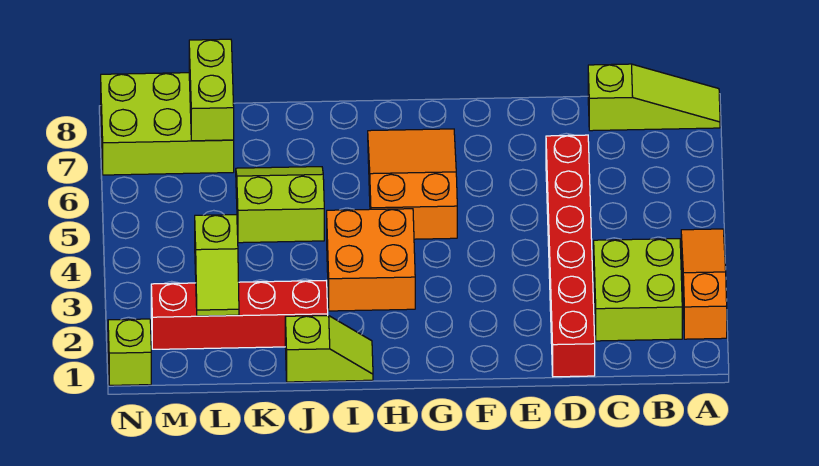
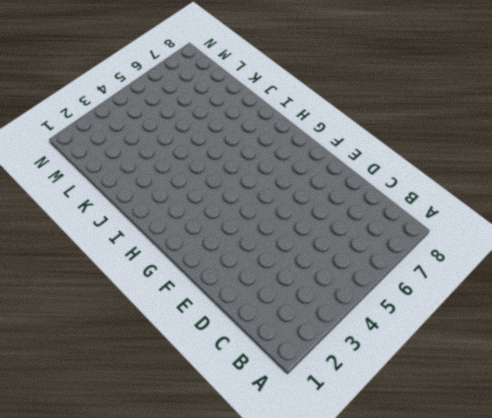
none -> orange slope A2:A4 level 1 top 2
none -> lime slope A8:C8 level 1 top C
none -> lime brick B2:C3 level 1

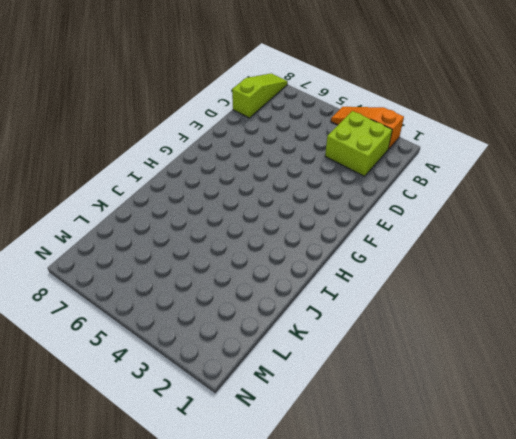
none -> red brick D1:D6 level 1
none -> orange slope G5:H7 level 1 top 5
none -> orange brick H3:I4 level 1

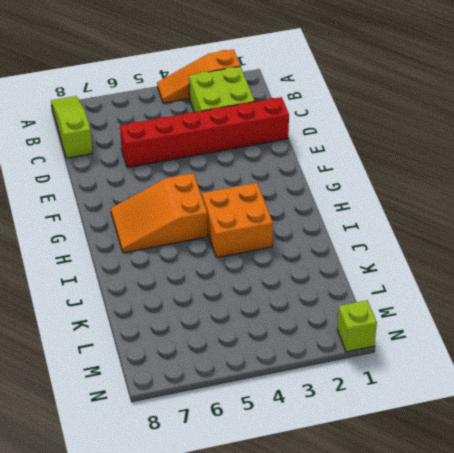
none -> lime slope I1:J1 level 1 top J
none -> red brick J2:M2 level 1
none -> lime slope J5:K6 level 1 top 5

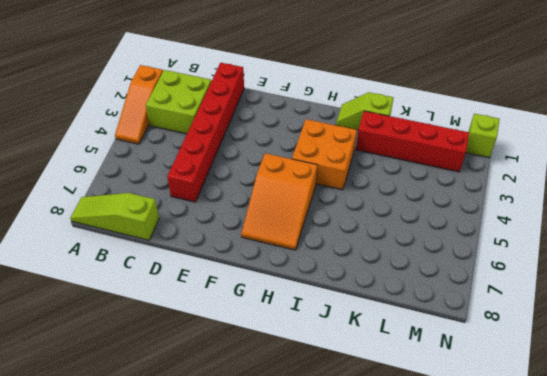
none -> lime slope J5:K6 level 1 top 5
none -> lime brick L7:N8 level 1
none -> lime slope L2:L3 level 2 top 3

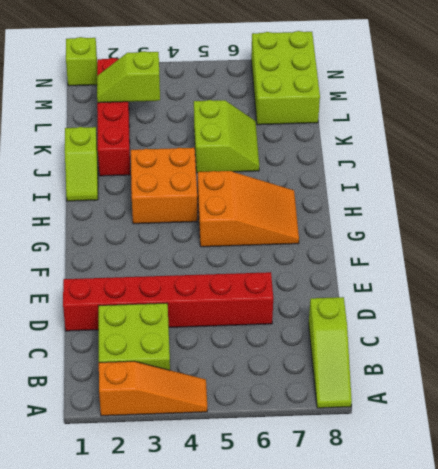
none -> lime brick L7:L8 level 2

